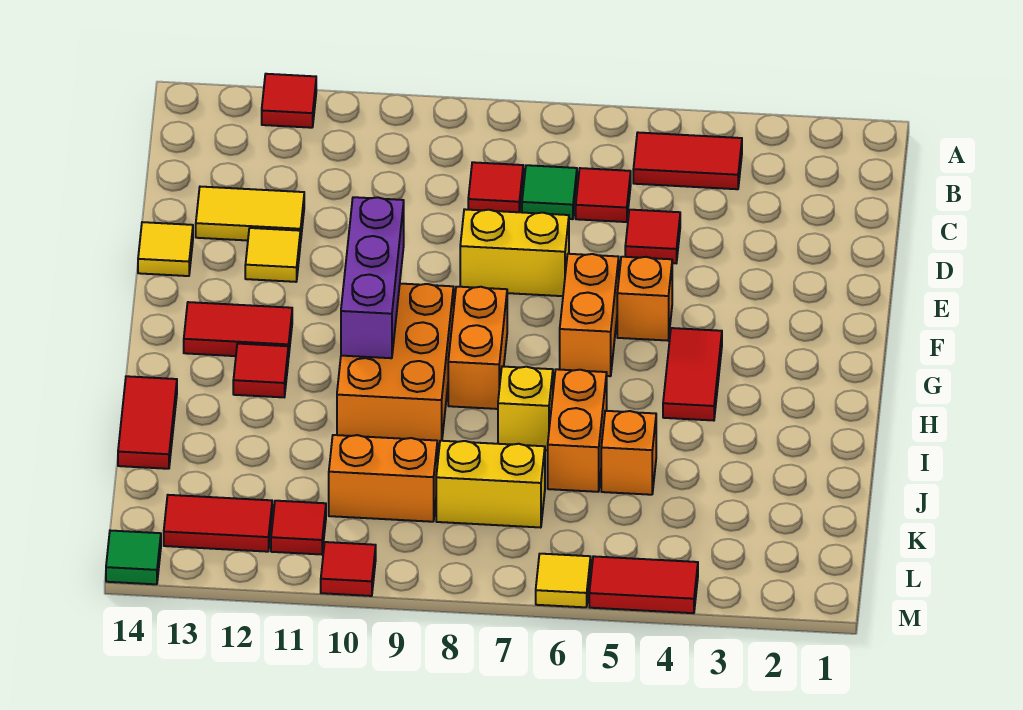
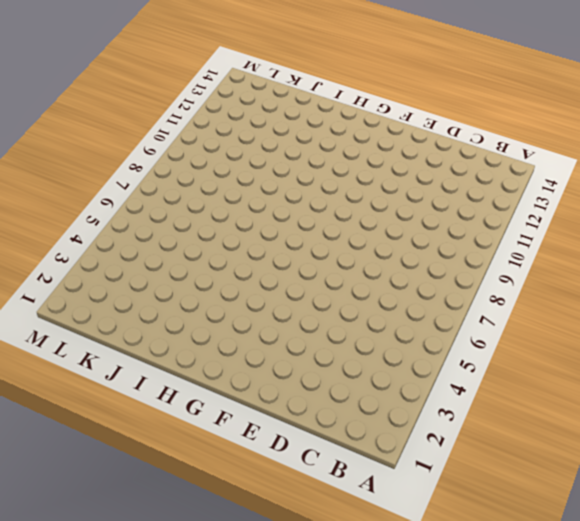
none -> red tile A12 level 1
none -> red tile B4:B5 level 1
none -> red tile C6 level 1
none -> green tile C7 level 1

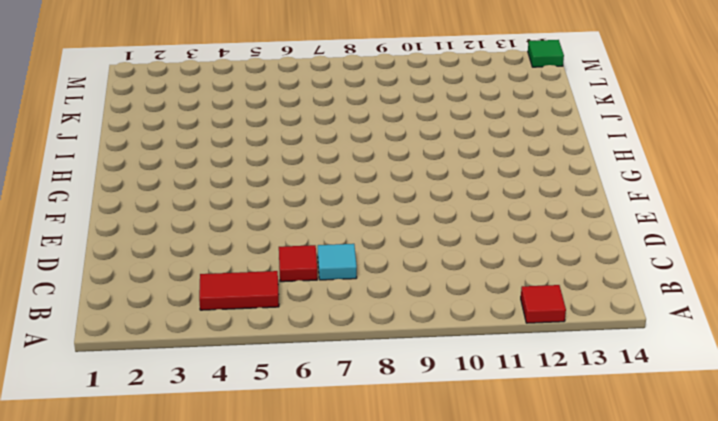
cyan tile C7 level 1 -> green tile C7 level 1
none -> red tile C8 level 1
none -> red tile D5 level 1
none -> yellow tile D12:D13 level 1
none -> yellow brick E7:E8 level 1

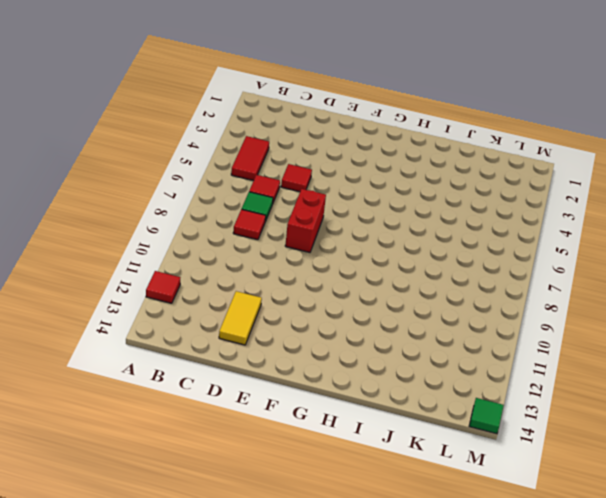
red brick E7:E8 level 1 -> yellow brick E7:E8 level 1
none -> yellow tile E12 level 1
none -> yellow tile E14 level 1
none -> orange brick F5 level 1
none -> orange brick F6:G6 level 1

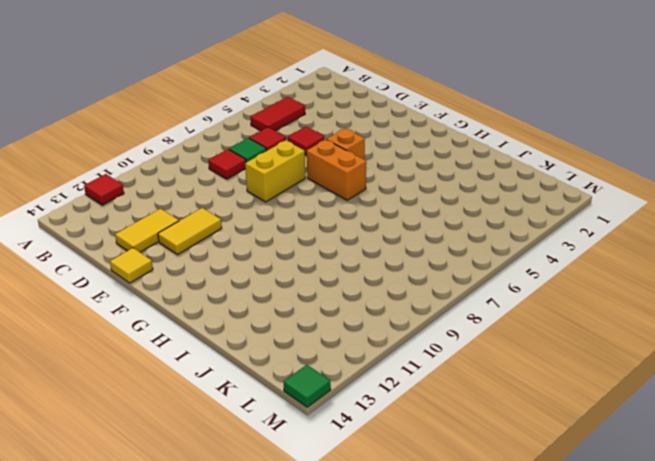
yellow tile E11:E12 level 1 -> yellow tile E12 level 1
none -> red tile G4:H4 level 1
none -> orange brick G8:H8 level 1
none -> orange brick G9:I10 level 1
none -> red tile G12:G13 level 1

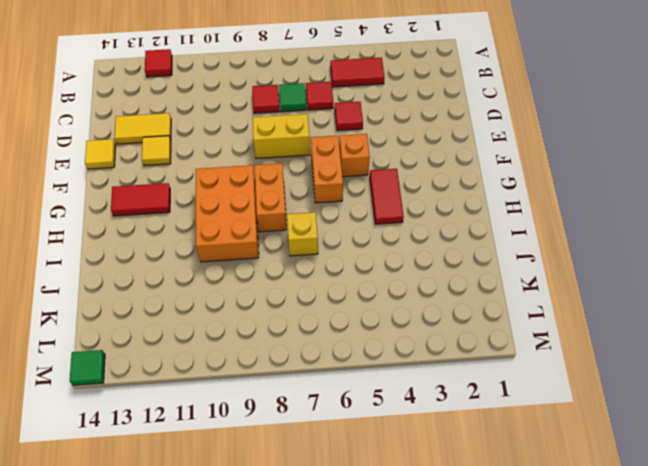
none -> red tile H12 level 1
none -> orange brick I6:J6 level 1
none -> red tile I14:J14 level 1
none -> orange brick J5 level 1

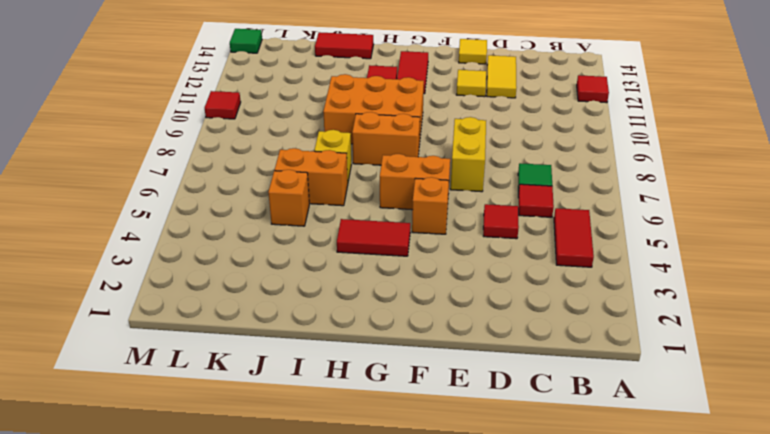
none -> red tile C8 level 1
none -> yellow brick K7:K8 level 1
none -> orange brick K9:K10 level 1
none -> red tile L11 level 1

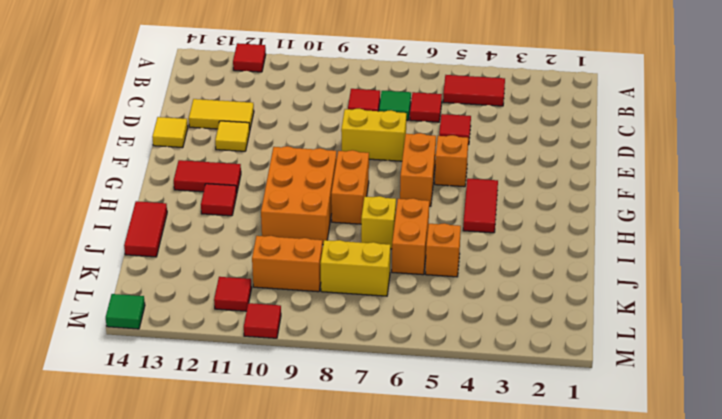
none -> red tile L12:L13 level 1
none -> red tile M4:M5 level 1
none -> yellow tile M6 level 1
none -> purple brick F10:H10 level 2

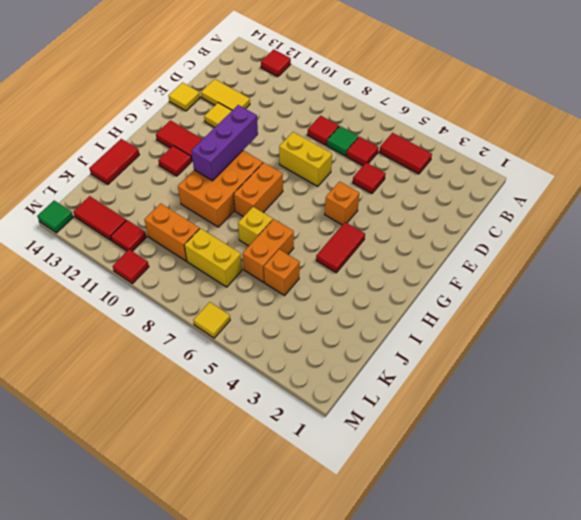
none -> orange brick F6:G6 level 1
none -> red tile M4:M5 level 1

